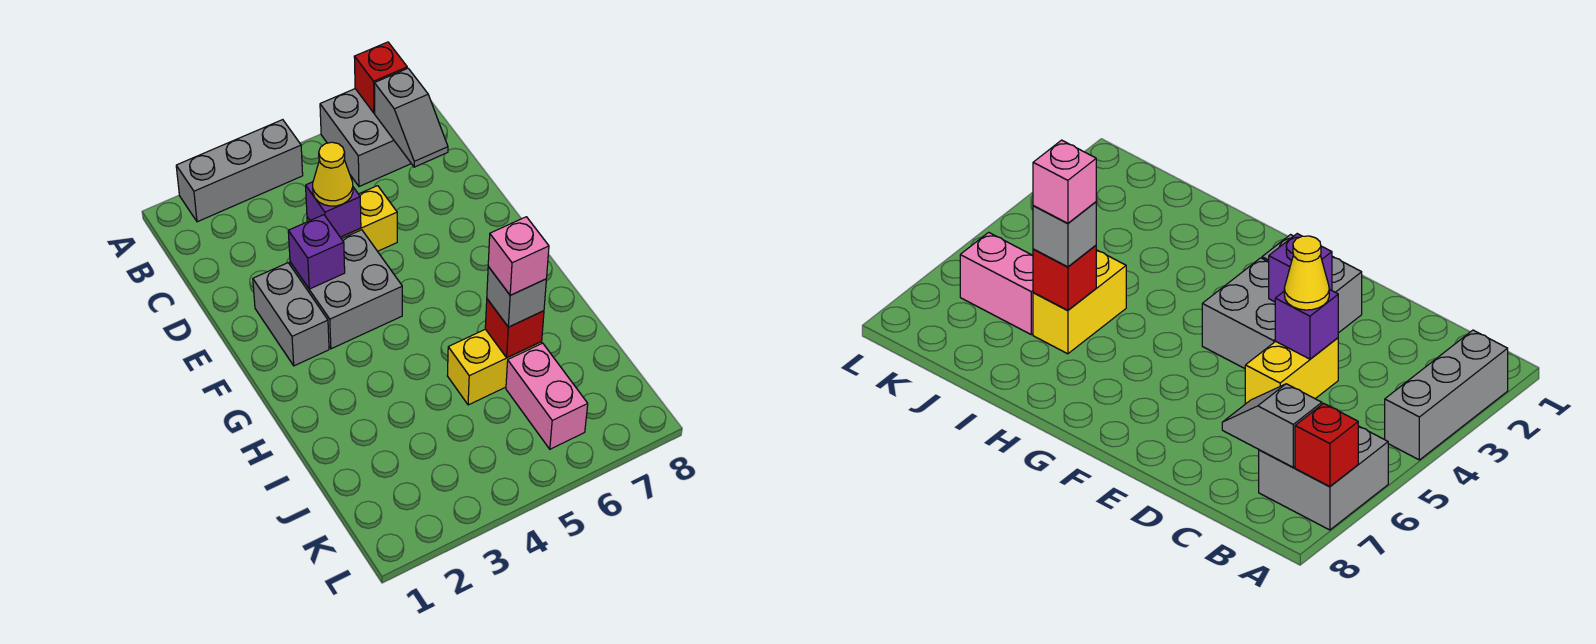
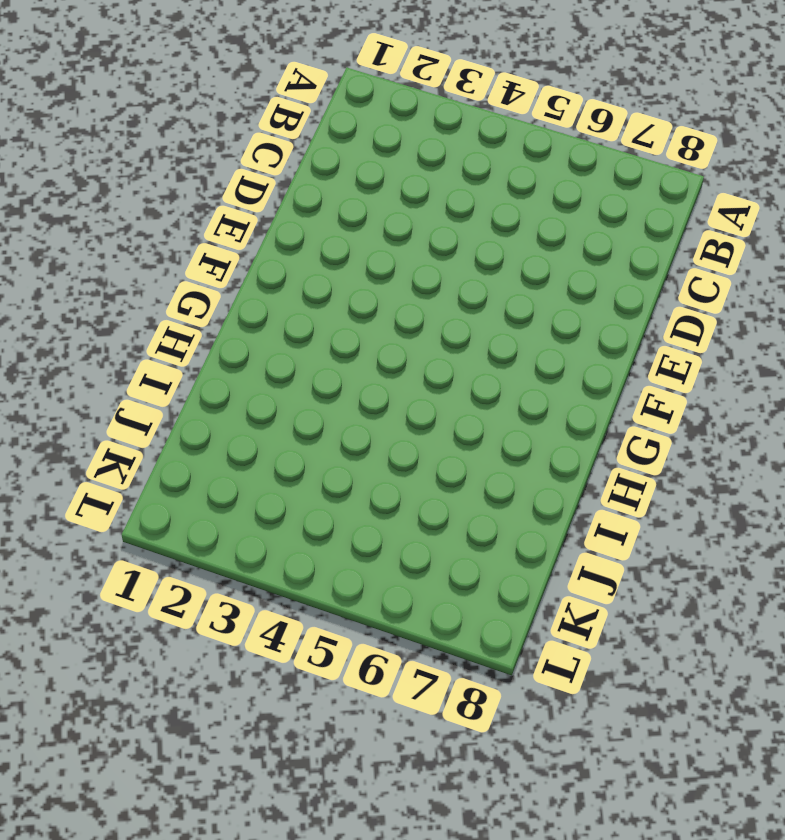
none -> grey brick A2:A4 level 1
none -> grey brick A6:B7 level 1
none -> yellow brick D4:D5 level 1

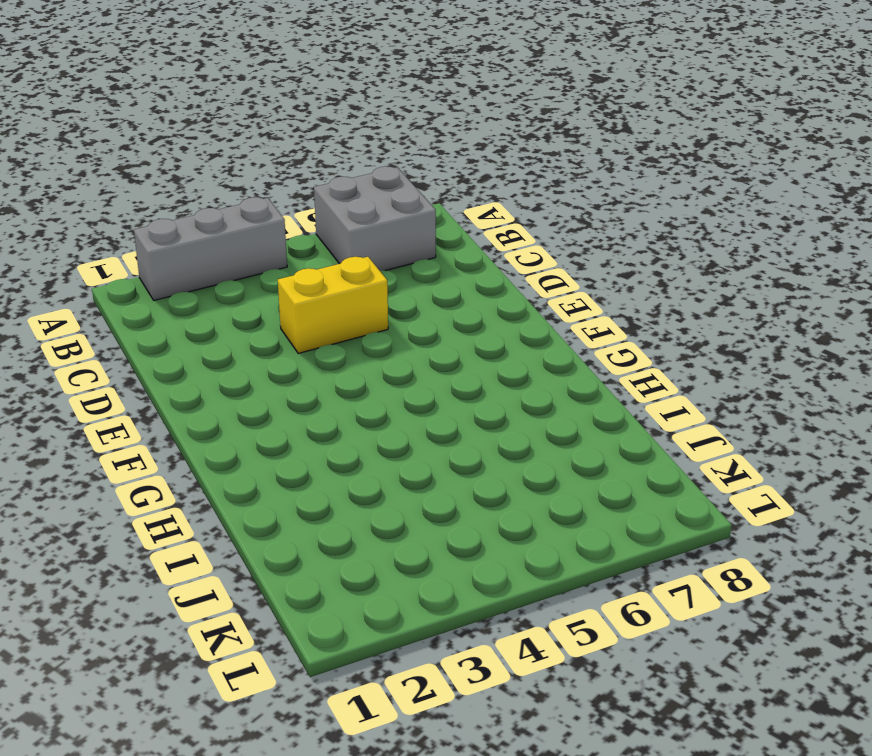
none -> grey brick E2:F2 level 1
none -> grey brick E3:F4 level 1
none -> yellow brick I5:I6 level 1

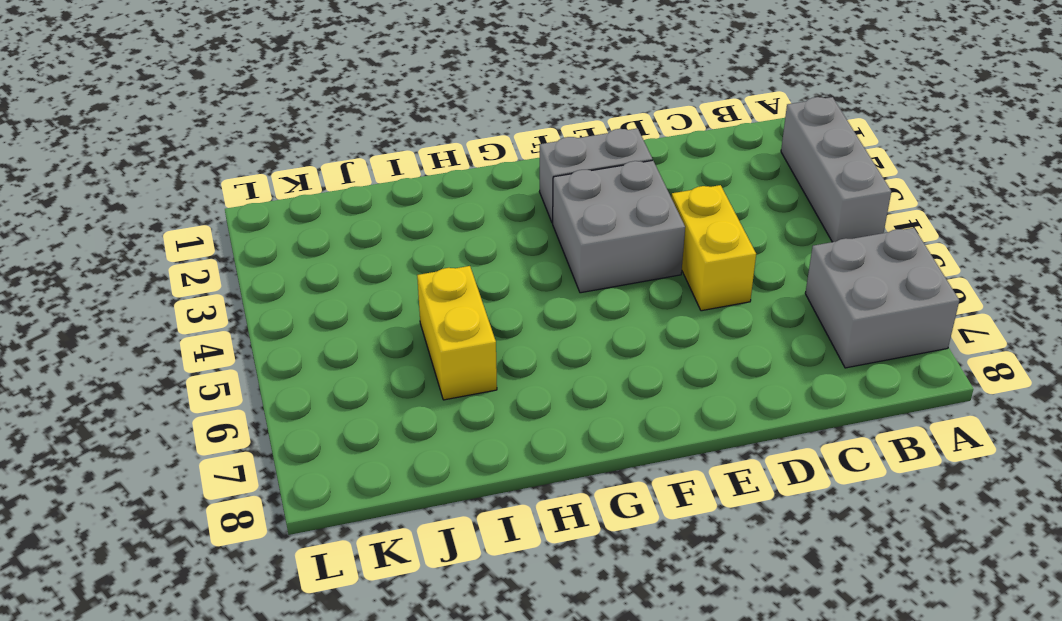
none -> pink brick J6:K6 level 1
none -> red brick A7 level 2
none -> grey slope B7:C7 level 2 top B

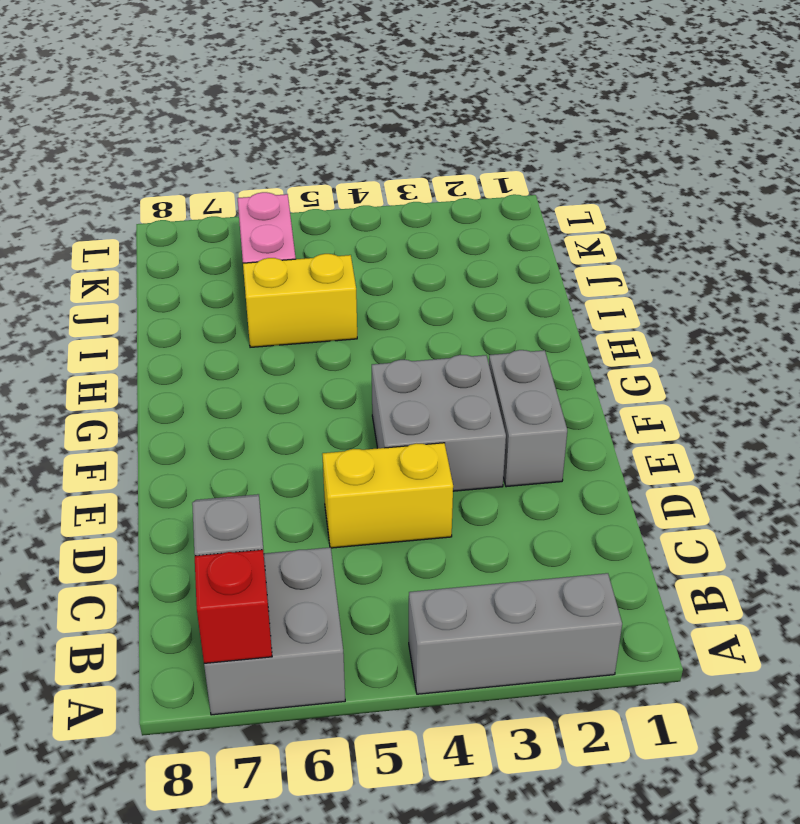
none -> purple brick D4 level 2
none -> purple brick E3 level 2
none -> red brick I6 level 2

